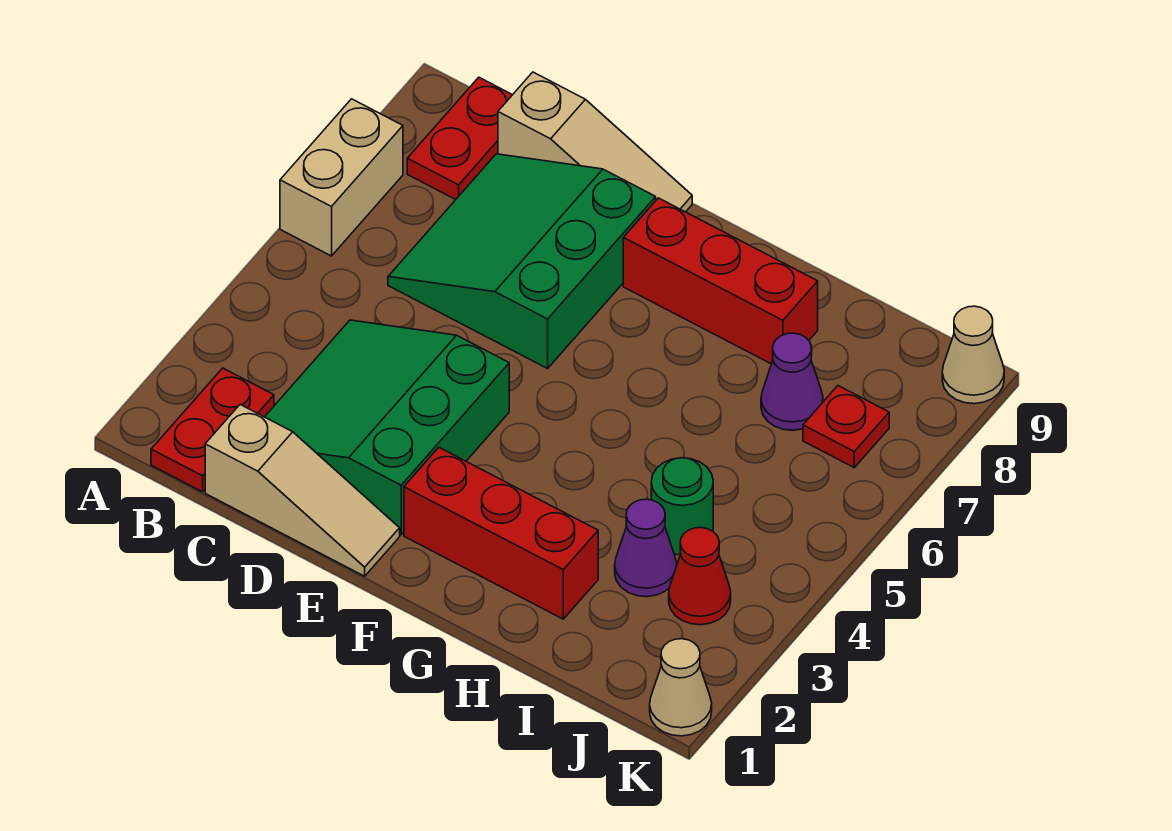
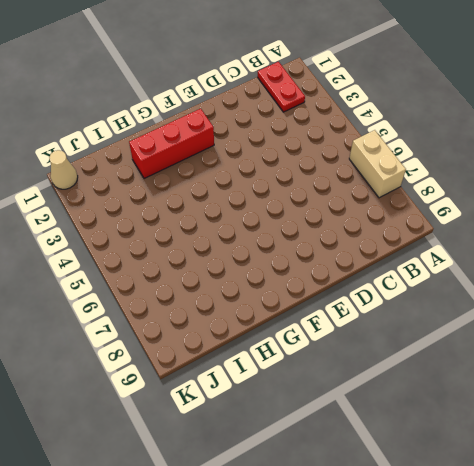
none -> red plate B8:B9 level 1
none -> tan slope C1:E1 level 1 top C
none -> green slope C2:E4 level 1 top E

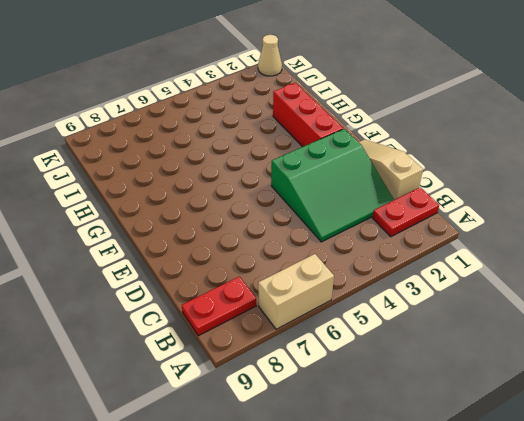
none -> green slope C6:E8 level 1 top E
none -> tan slope C9:E9 level 1 top C
none -> red brick F8:H8 level 1

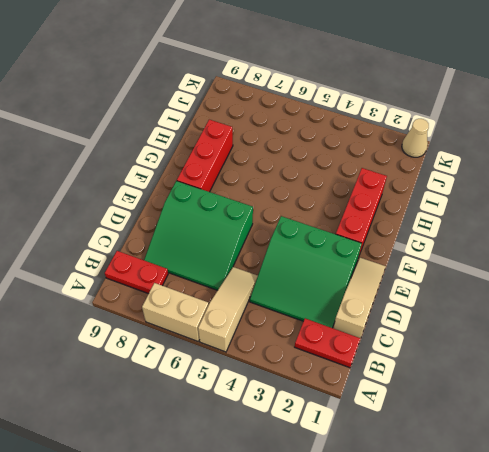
tan slope A5:C5 level 1 top A -> tan slope C9:E9 level 1 top C
none -> purple cone I3 level 1
none -> green round brick I4 level 1
none -> purple cone I7 level 1

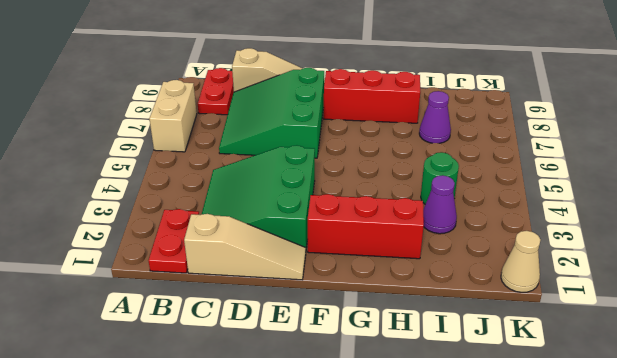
none -> red cone J3 level 1
none -> red plate J7 level 1
none -> tan cone K9 level 1

